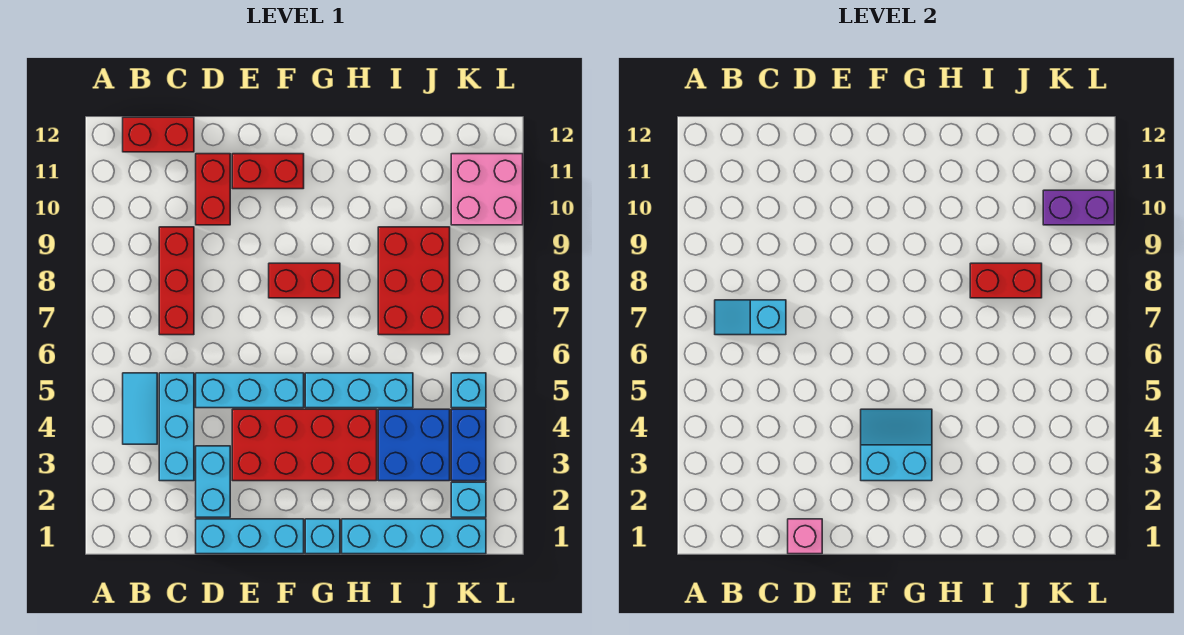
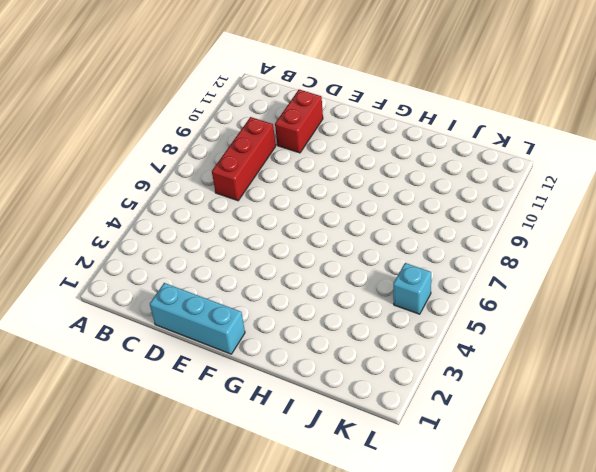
none -> cyan tile B4:B5 level 1
none -> red brick B12:C12 level 1
none -> cyan brick C3:C5 level 1

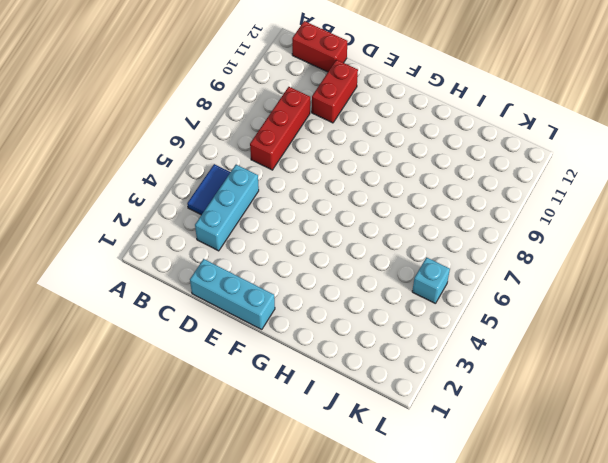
blue tile B4:B5 level 1 -> cyan tile B4:B5 level 1
none -> cyan brick D2:D3 level 1
none -> cyan brick D5:F5 level 1
none -> red brick E3:H4 level 1

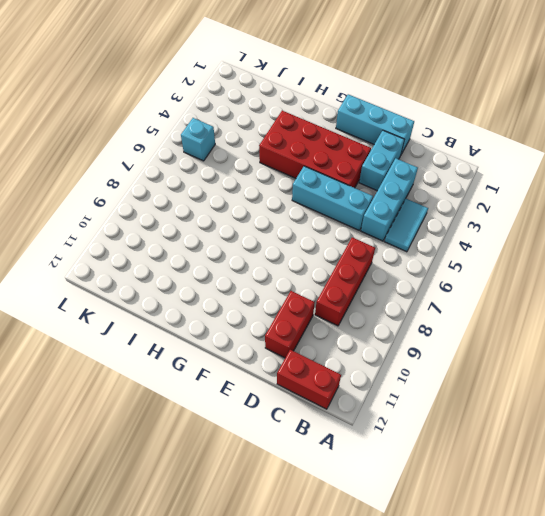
none -> red brick E11:F11 level 1
none -> red brick F8:G8 level 1
none -> cyan brick G1 level 1

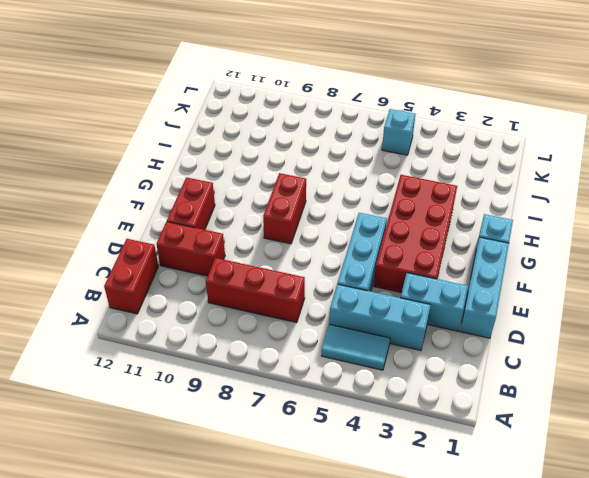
none -> cyan brick G5:I5 level 1
none -> cyan brick H1:K1 level 1
none -> blue brick I3:J4 level 1

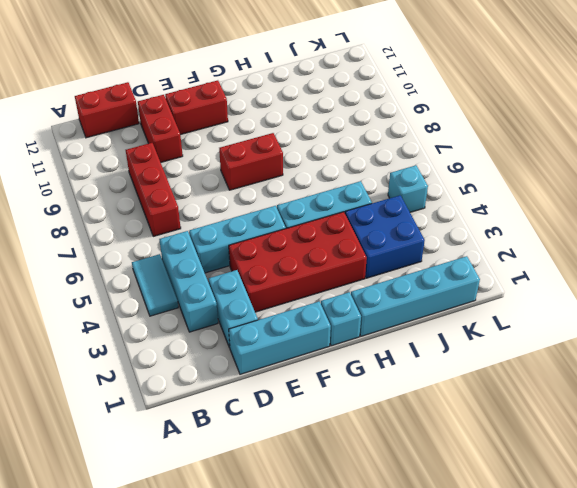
none -> red brick I7:J9 level 1
none -> cyan brick K2 level 1
none -> blue brick K3:K4 level 1

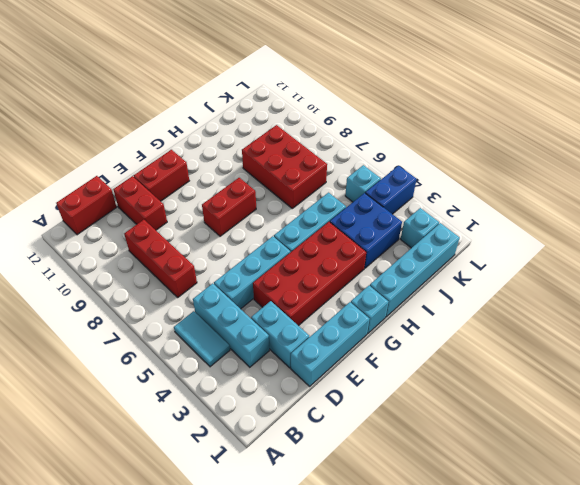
blue brick K4:L4 level 1 -> blue brick K3:K4 level 1
none -> pink brick K10:L11 level 1
none -> cyan slope B7:C7 level 2 top C
none -> pink brick D1 level 2

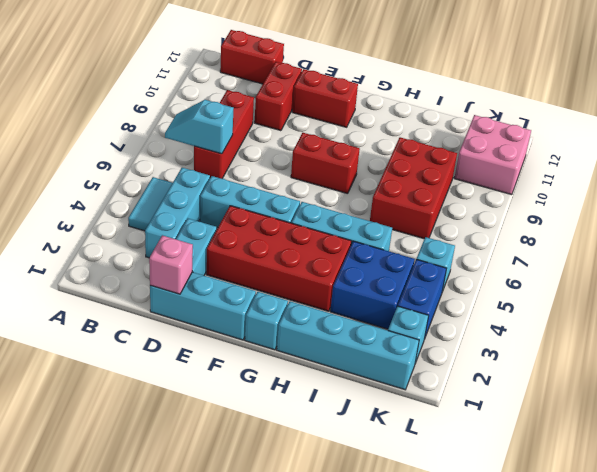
none -> cyan slope F3:G4 level 2 top 3
none -> red brick I8:J8 level 2
none -> purple brick K10:L10 level 2

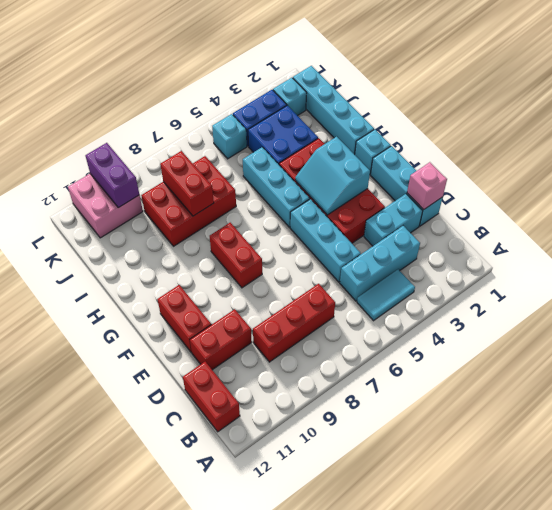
none -> cyan slope B7:C7 level 2 top C

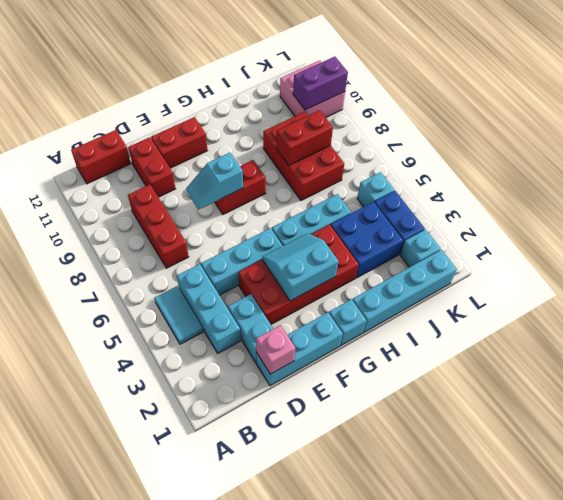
cyan slope E8:F8 level 2 top F -> cyan slope B7:C7 level 2 top C

